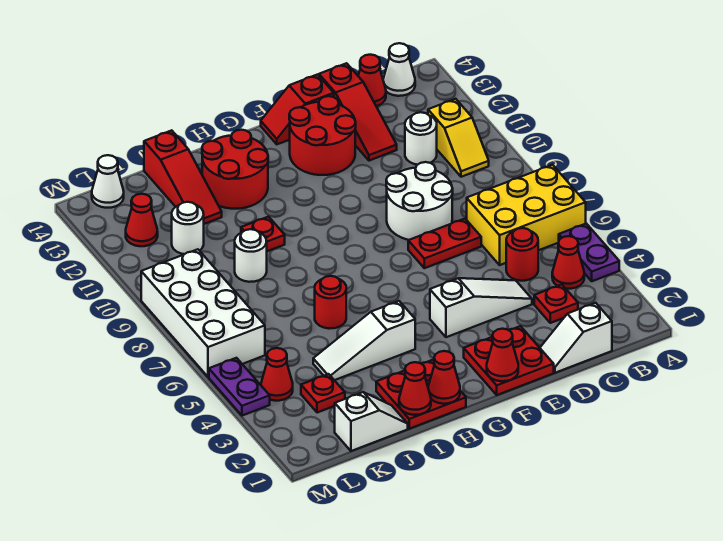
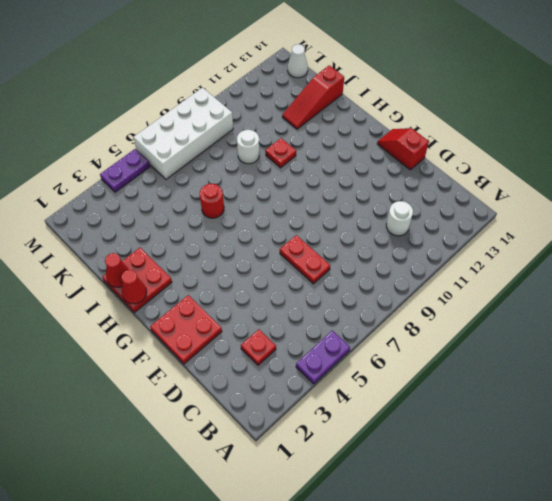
none -> yellow brick A6:C7 level 1
none -> red cone B4 level 1
none -> yellow slope B10:B11 level 1 top 11
none -> white cone B14 level 1

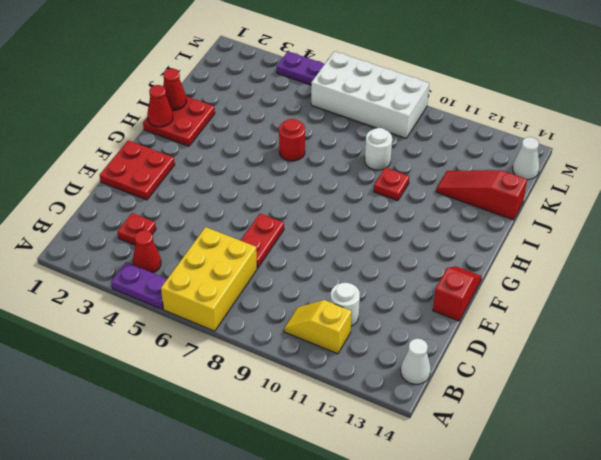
none -> white slope C1:D1 level 1 top C
none -> red round brick C5 level 1
none -> red cone C14 level 1
none -> white slope D4:F4 level 1 top F

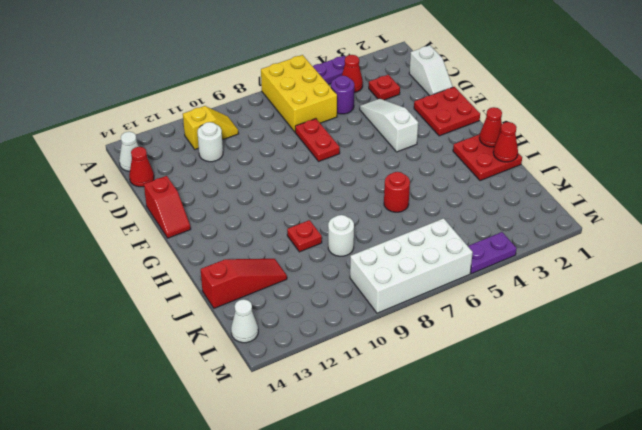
purple round brick C5 level 1 -> red round brick C5 level 1
none -> white round brick D8:E9 level 1
none -> red slope D12:D14 level 1 top 14
none -> red round brick E12:F13 level 1
none -> white slope H4:J4 level 1 top H

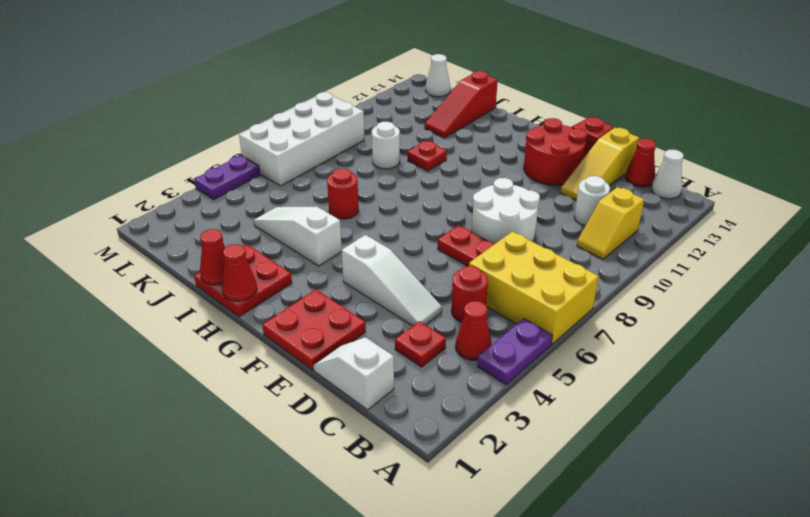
yellow slope D12:D14 level 1 top 14 -> red slope D12:D14 level 1 top 14
none -> red round brick H12:I13 level 1
none -> white slope J1:K1 level 1 top K
none -> red plate K3 level 1
none -> white round brick K11 level 1

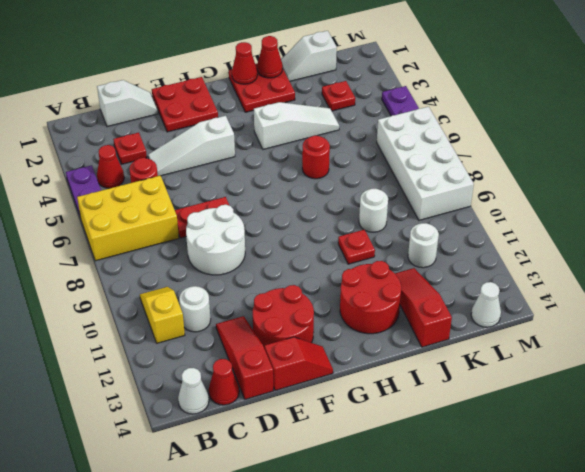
none -> red cone L4 level 1
none -> red cone L12 level 1
none -> red cone F1 level 2

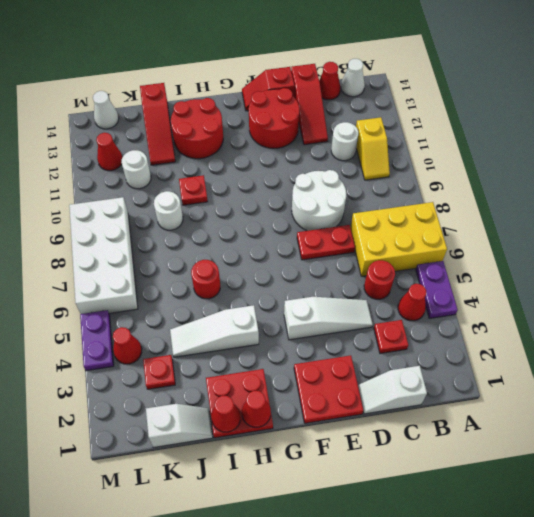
none -> red cone F1 level 2

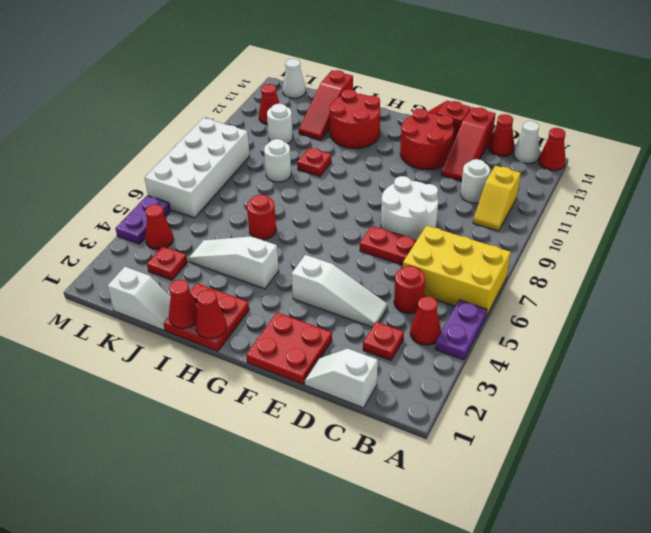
red cone A14 level 1 -> red cone F1 level 2

